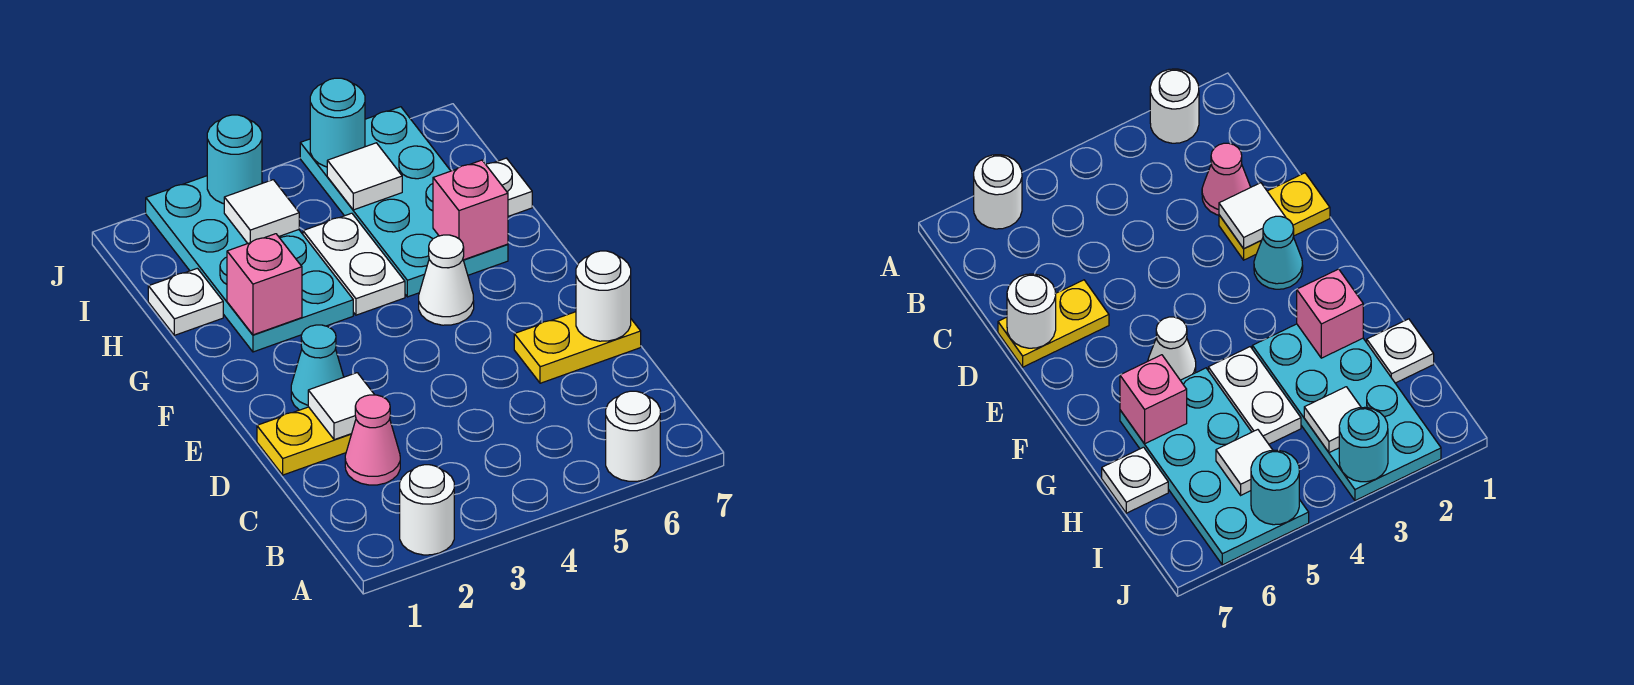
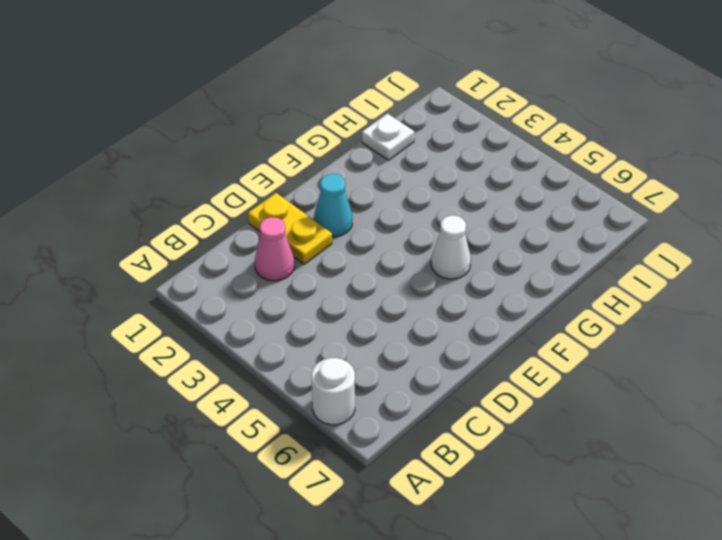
none -> white round brick A2 level 1
none -> yellow plate D6:D7 level 1
none -> cyan plate G2:J3 level 1

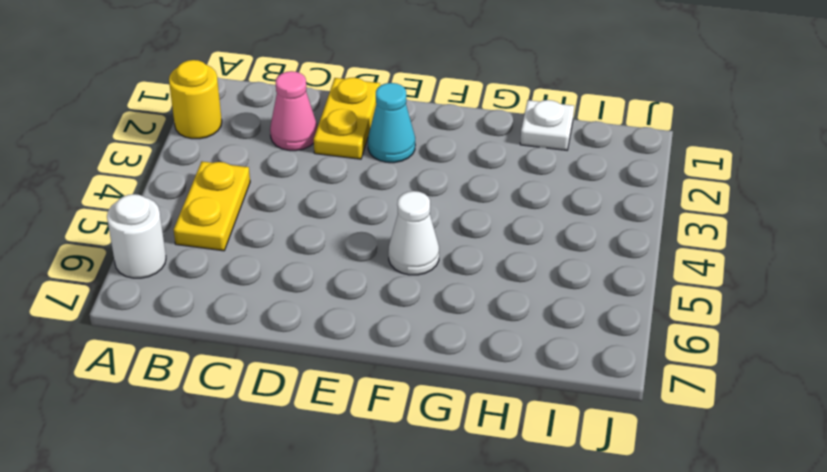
yellow round brick A2 level 1 -> white round brick A2 level 1
yellow plate B4:B5 level 1 -> yellow plate D6:D7 level 1
none -> cyan plate G2:J3 level 1
none -> white plate G4:H4 level 1
none -> cyan plate G5:J6 level 1

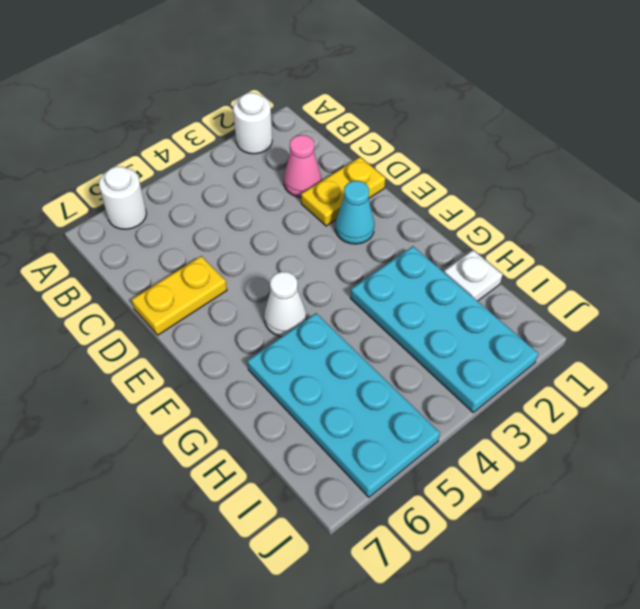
none -> white plate G4:H4 level 1
none -> white plate H7 level 1
none -> white tile D2 level 2

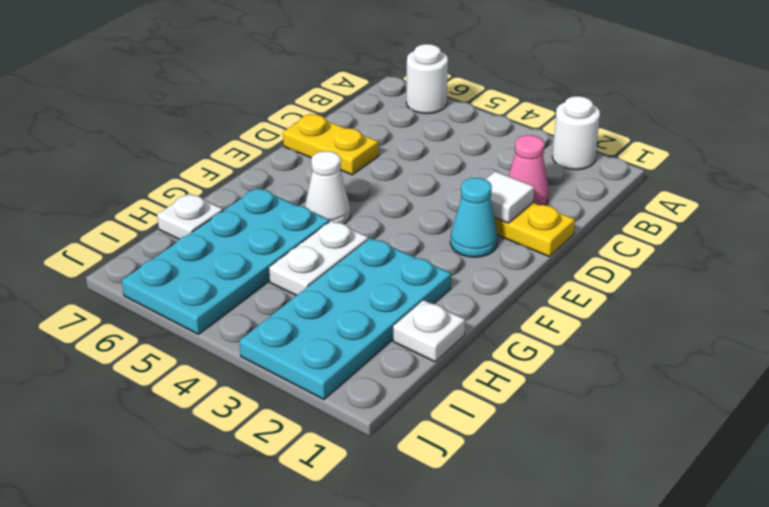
none -> white round brick D7 level 2
none -> pink brick G2 level 2
none -> pink brick G6 level 2

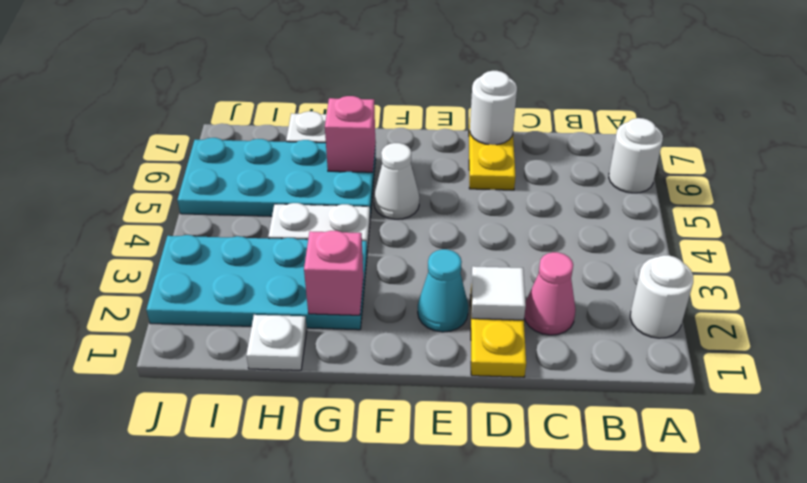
none -> white tile I3 level 2
none -> white tile I5 level 2
none -> cyan round brick J3 level 2

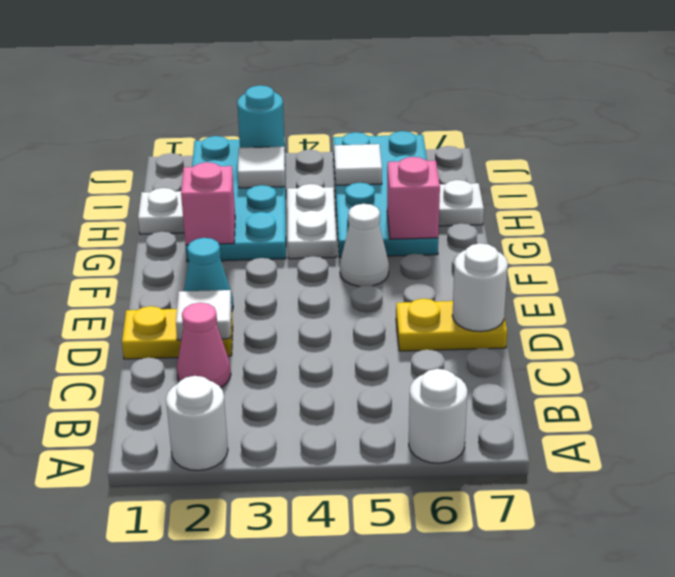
none -> cyan round brick J5 level 2

